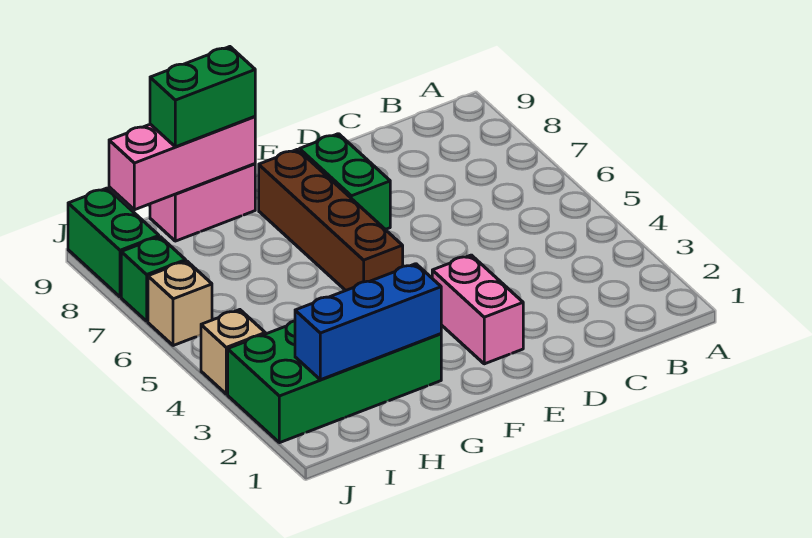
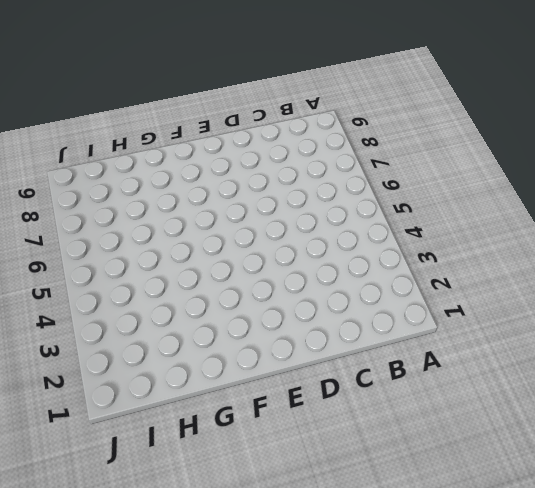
none -> pink brick E2:E3 level 1
none -> green brick E7:E8 level 1
none -> brown brick F5:F8 level 1

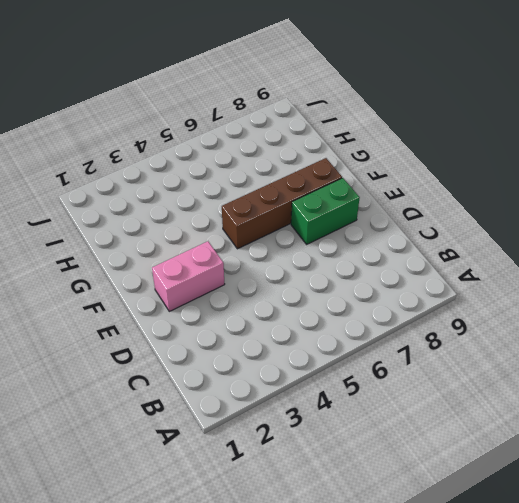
none -> green brick G2:J3 level 1
none -> pink brick G9:H9 level 1
none -> tan brick J4 level 1

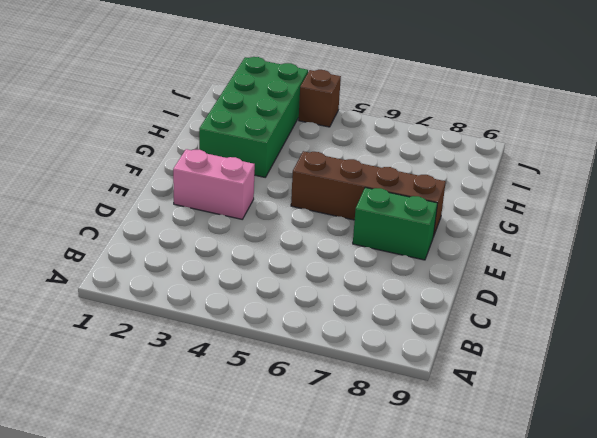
brown brick J4 level 1 -> tan brick J4 level 1
none -> pink brick G9:H9 level 1
none -> tan brick J6 level 1
none -> green brick J7 level 1

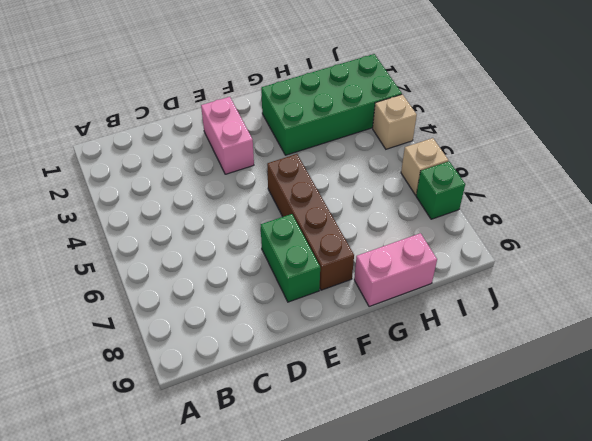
none -> green brick J8:J9 level 1
none -> blue brick G2:I2 level 2
none -> pink brick G9:I9 level 2

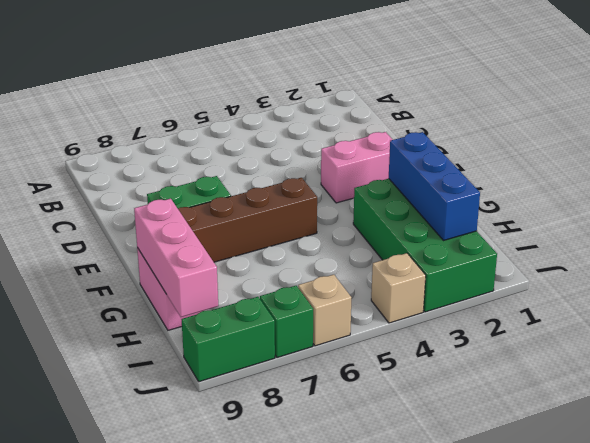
none -> green brick G9:H9 level 3

